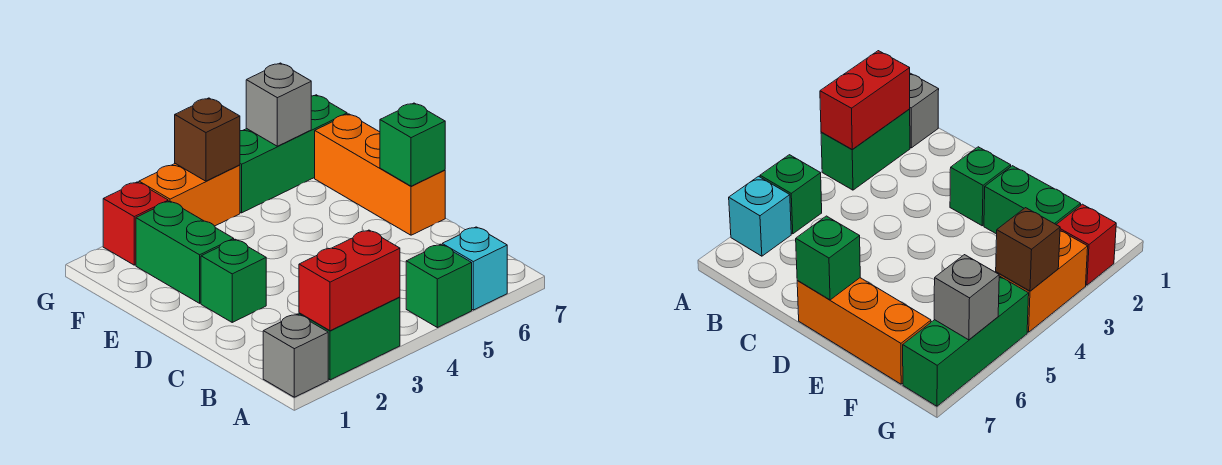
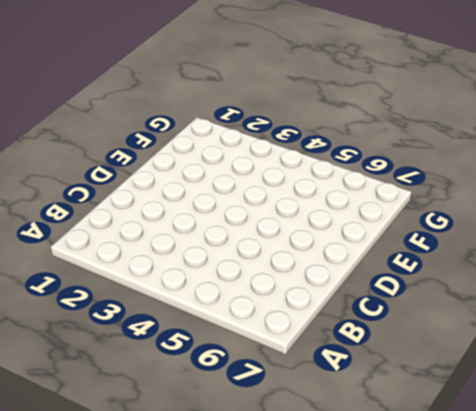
none -> grey brick A1 level 1
none -> green brick A2:A3 level 1
none -> green brick A5 level 1

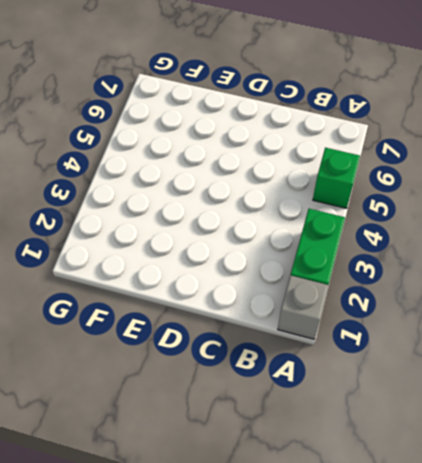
none -> cyan brick A6 level 1
none -> green brick D2 level 1
none -> orange brick D7:F7 level 1

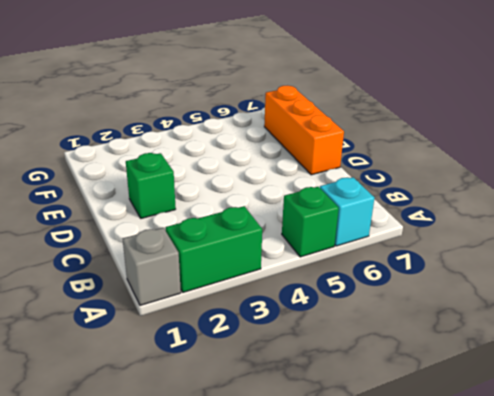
none -> green brick E2:F2 level 1
none -> red brick G2 level 1
none -> orange brick G3:G4 level 1

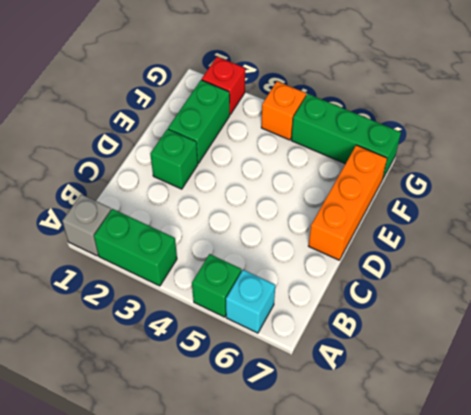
orange brick G4 level 1 -> orange brick G3:G4 level 1
none -> red brick A2:A3 level 2
none -> green brick D7 level 2
none -> brown brick G4 level 2

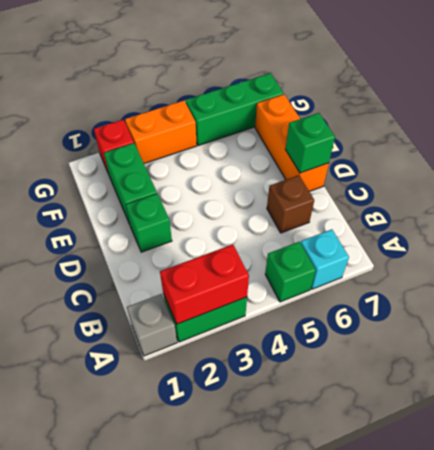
brown brick C6 level 1 -> brown brick G4 level 2
none -> grey brick G6 level 2

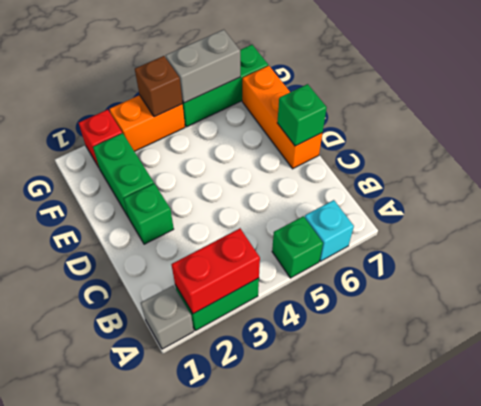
grey brick G5:G6 level 2 -> grey brick G6 level 2

